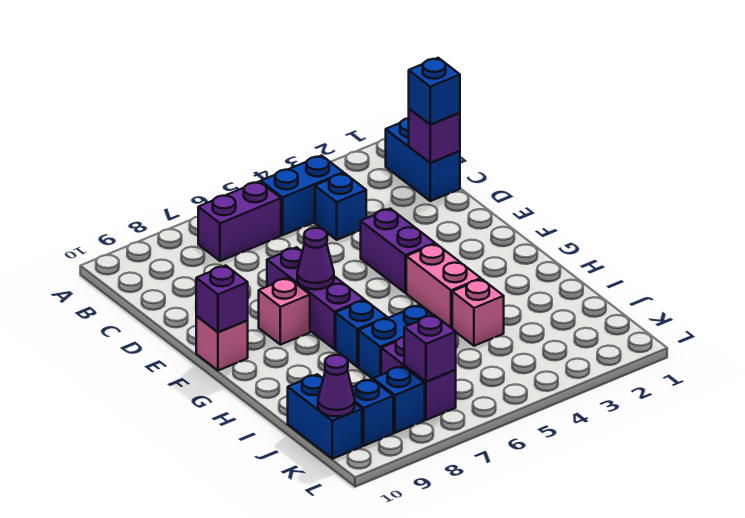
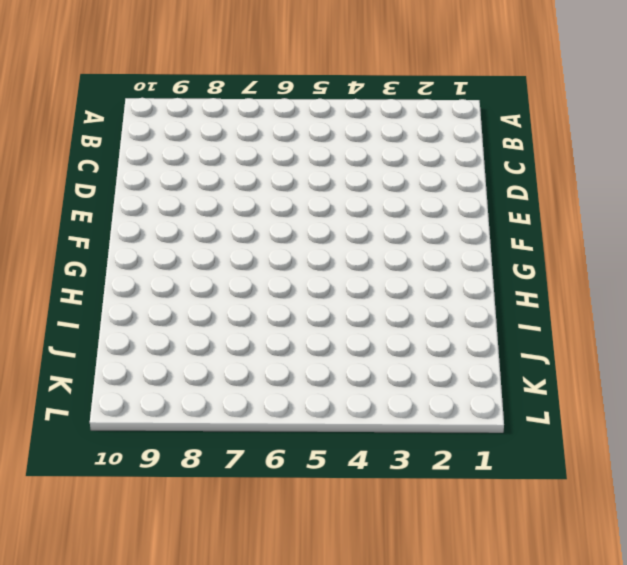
none -> blue brick B1:C1 level 1
none -> blue brick B4:B5 level 1
none -> purple brick B6:B7 level 1

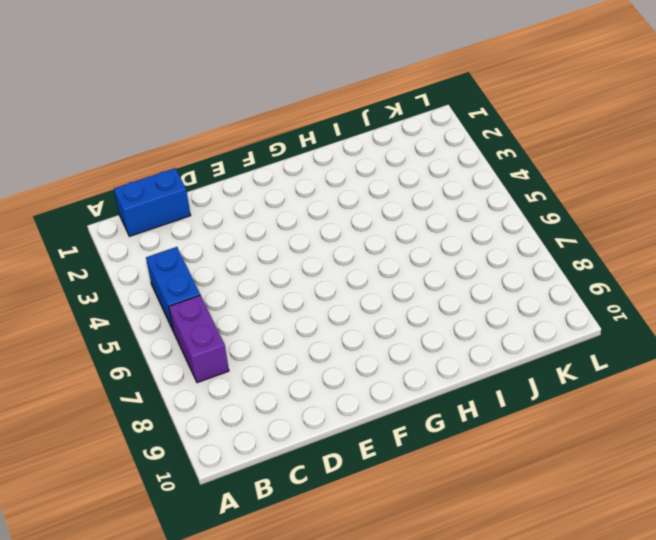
none -> blue brick C4 level 1
none -> purple brick E4:F4 level 1
none -> purple brick E7:G7 level 1

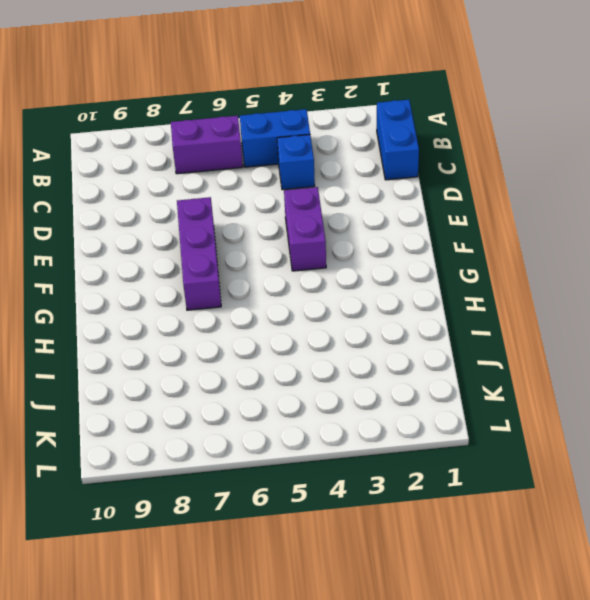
none -> pink brick F8 level 1
none -> pink brick F10 level 1
none -> pink brick G4:H4 level 1

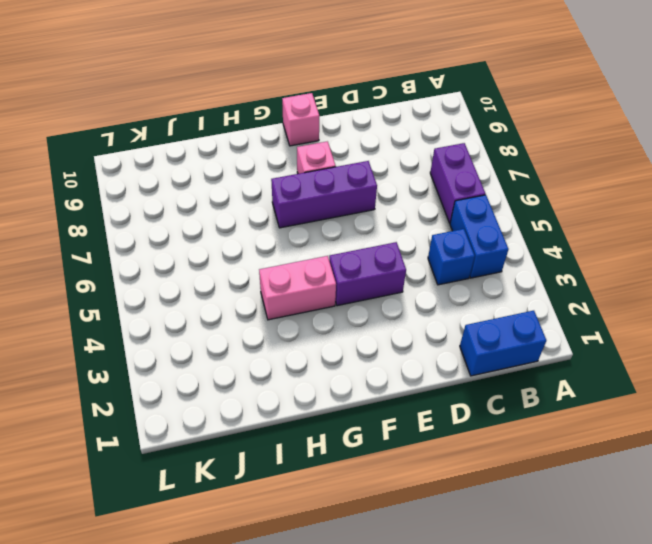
none -> blue brick H7 level 1
none -> pink brick I4 level 1
none -> blue brick I6:I7 level 1

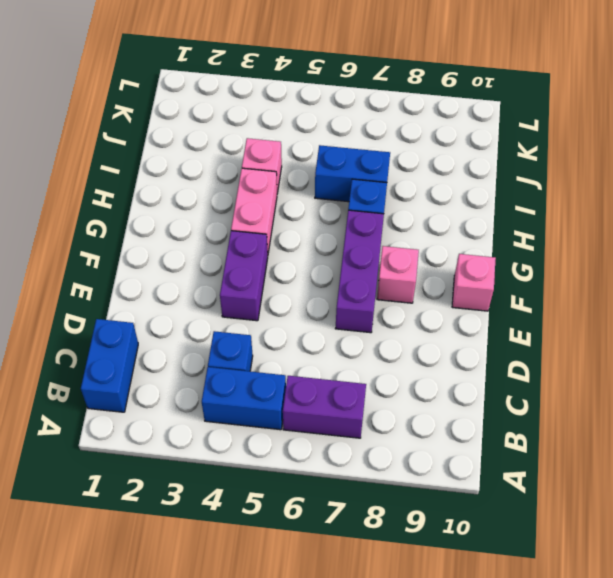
none -> purple brick J7:K7 level 1
none -> blue brick J10:K10 level 1
none -> blue brick K8 level 1

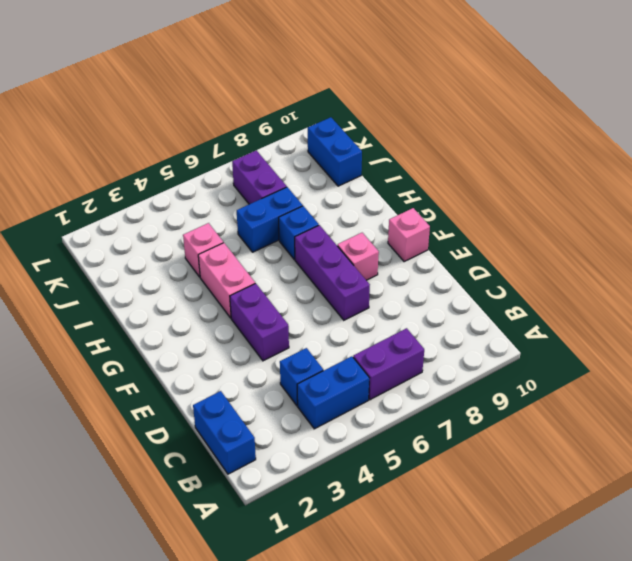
none -> blue brick K8 level 1
none -> blue brick K9 level 1
none -> purple brick C1 level 2

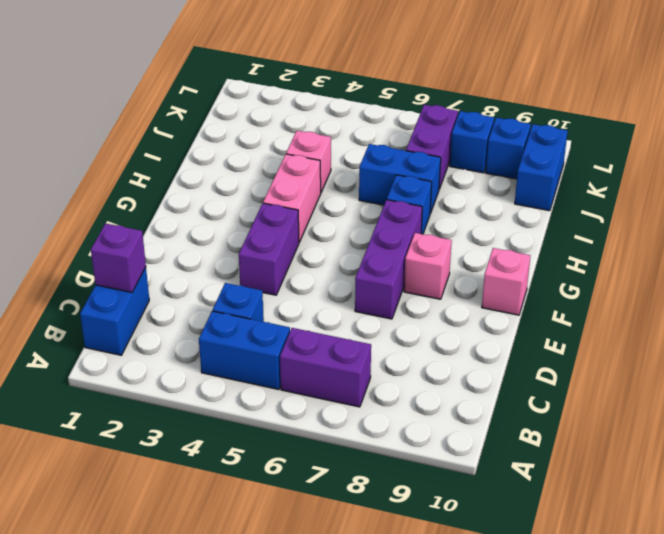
none -> purple cone F7 level 2
none -> purple brick F10 level 2
none -> purple brick K7 level 2

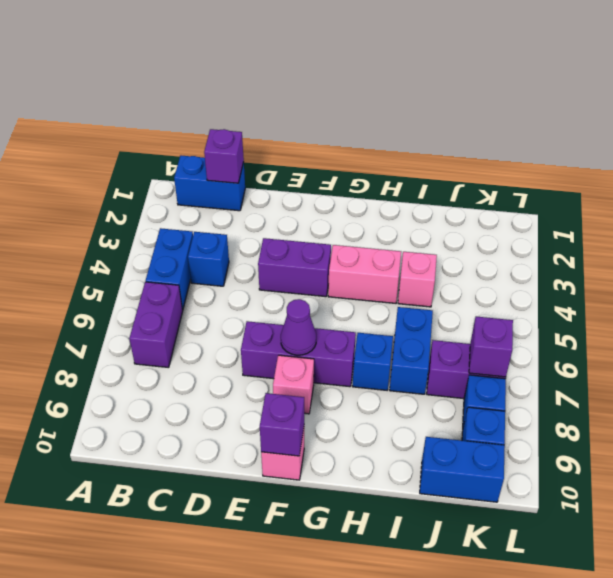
none -> purple cone K10 level 2
none -> blue brick C1 level 3

